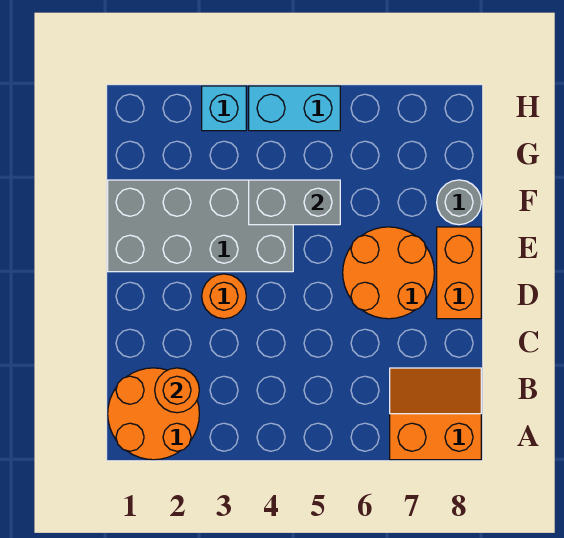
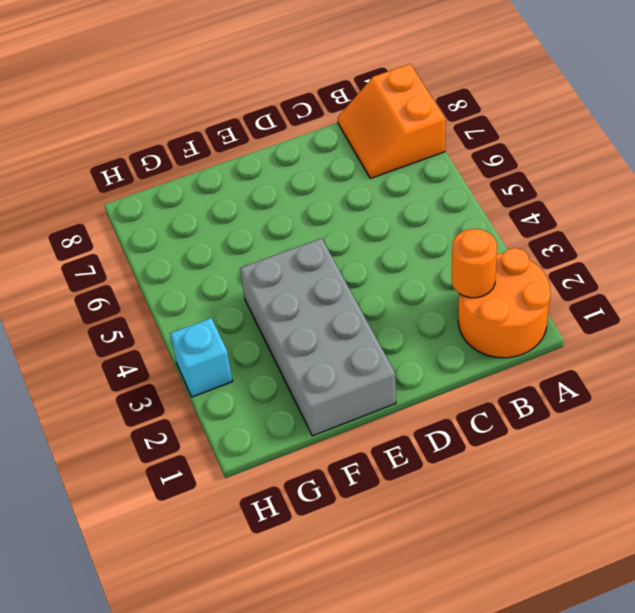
none -> orange round brick D3 level 1
none -> orange round brick D6:E7 level 1

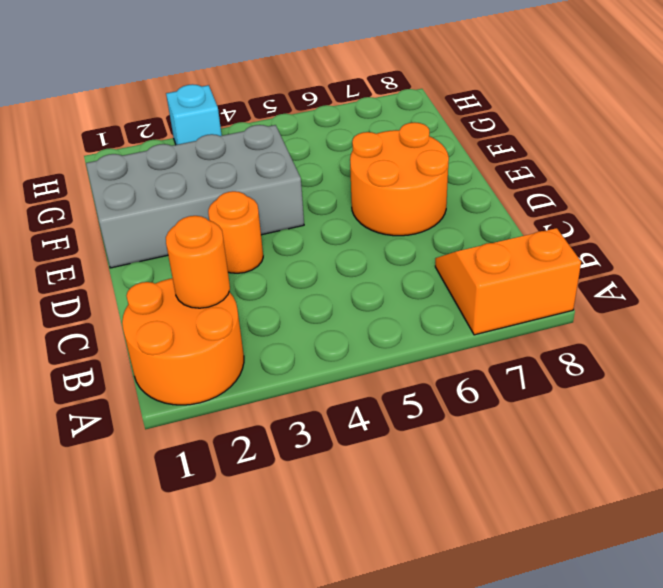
none -> orange brick D8:E8 level 1
none -> grey round brick F8 level 1

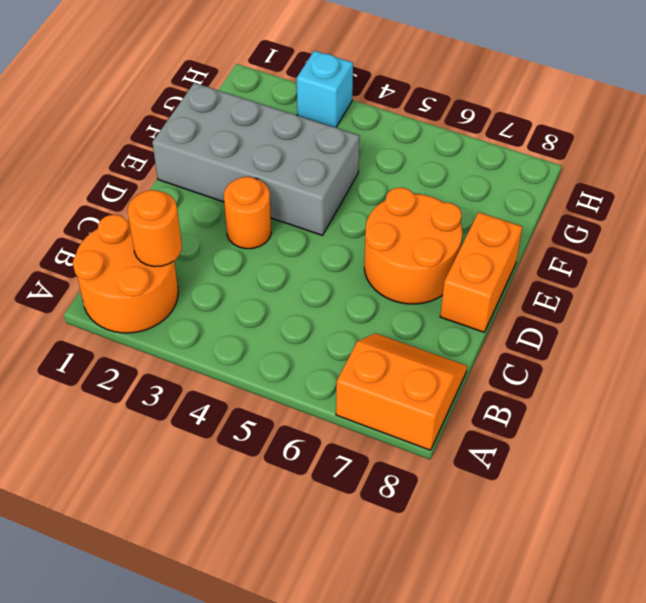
none -> grey round brick F8 level 1
none -> cyan brick H4:H5 level 1

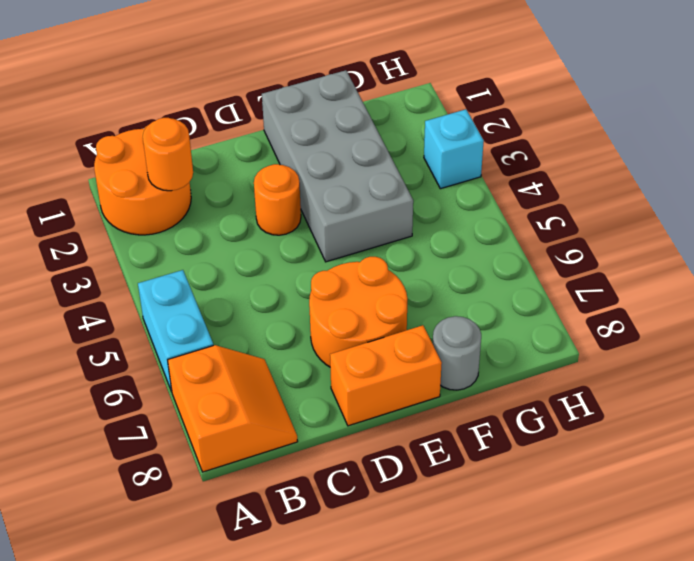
cyan brick A5:A6 level 1 -> cyan brick H4:H5 level 1
none -> grey brick F4:F5 level 2

